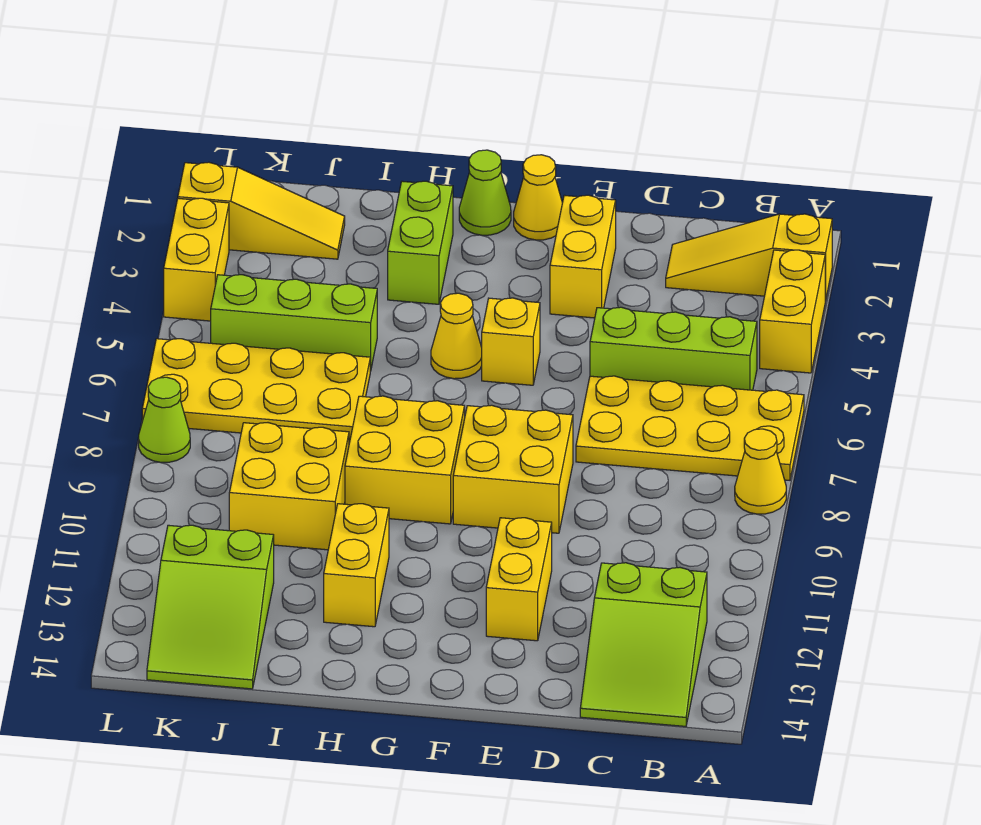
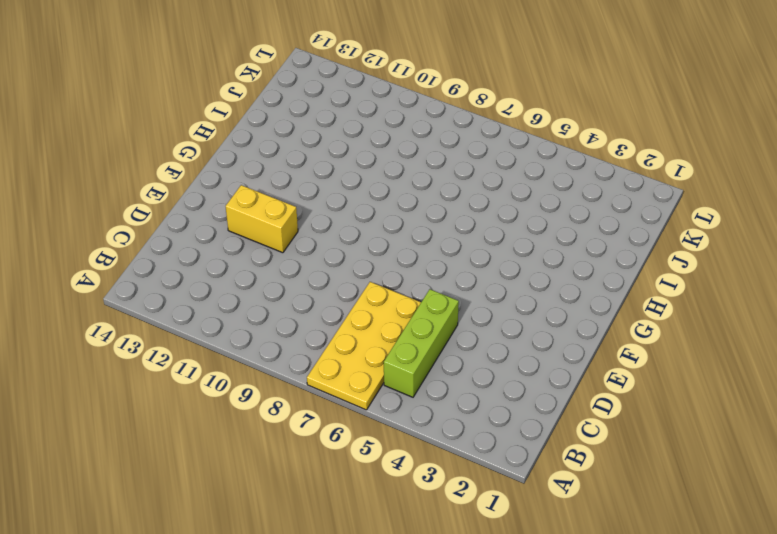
none -> yellow slope A2:C2 level 1 top A
none -> yellow brick A3:A4 level 1
none -> yellow cone A8 level 1

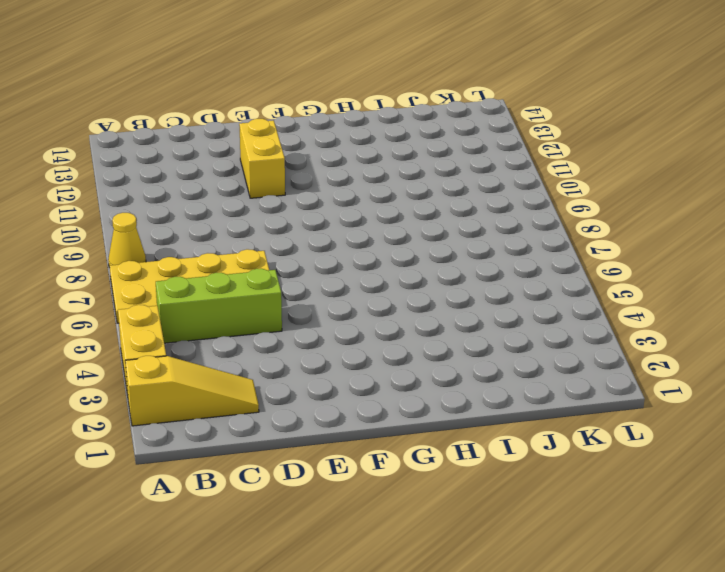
none -> lime slope B12:C14 level 1 top 12
none -> yellow brick E2:E3 level 1
none -> yellow brick E8:F9 level 1

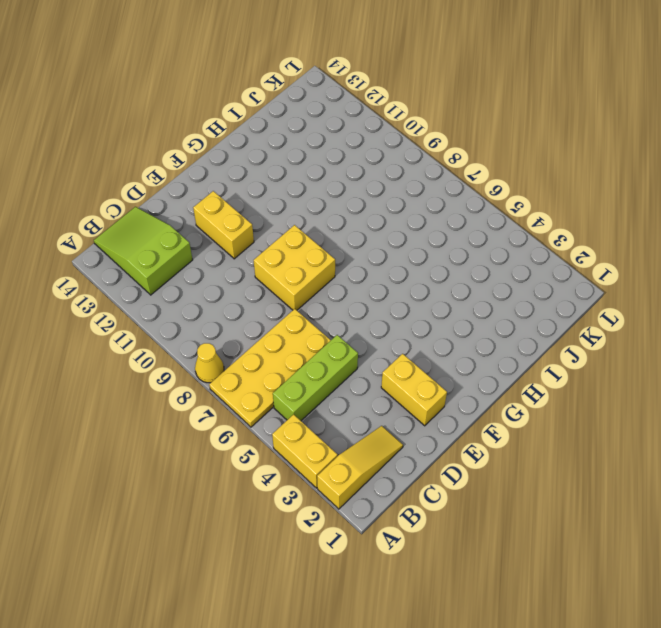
none -> yellow cone F1 level 1
none -> yellow brick F5 level 1
none -> lime cone G1 level 1

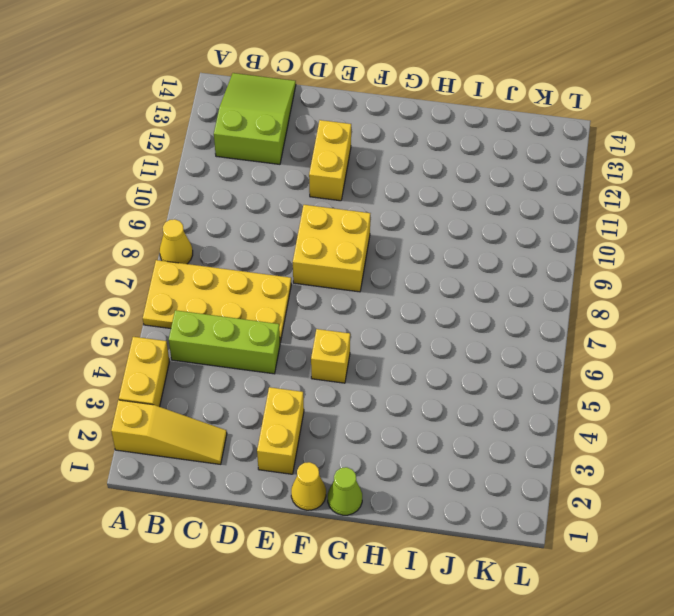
none -> yellow cone G5 level 1
none -> yellow brick G8:H9 level 1
none -> lime brick H2:H3 level 1

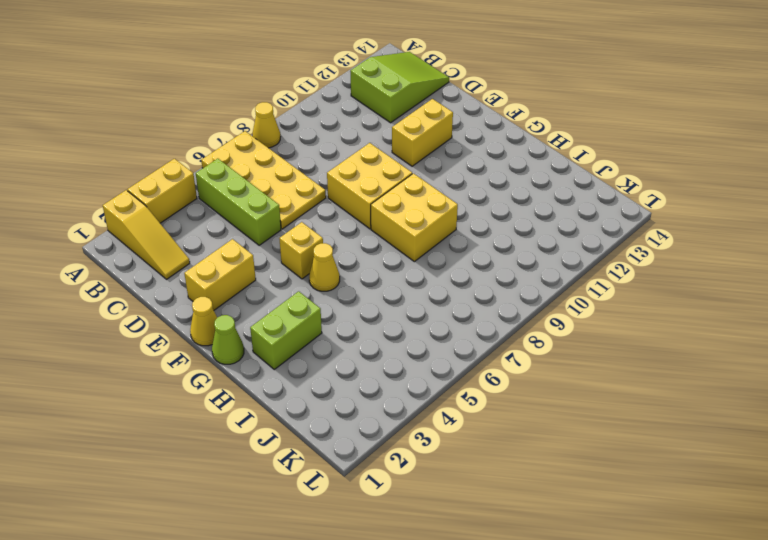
none -> yellow brick H11:H12 level 1
none -> lime brick I5:K5 level 1
none -> yellow plate I6:L7 level 1

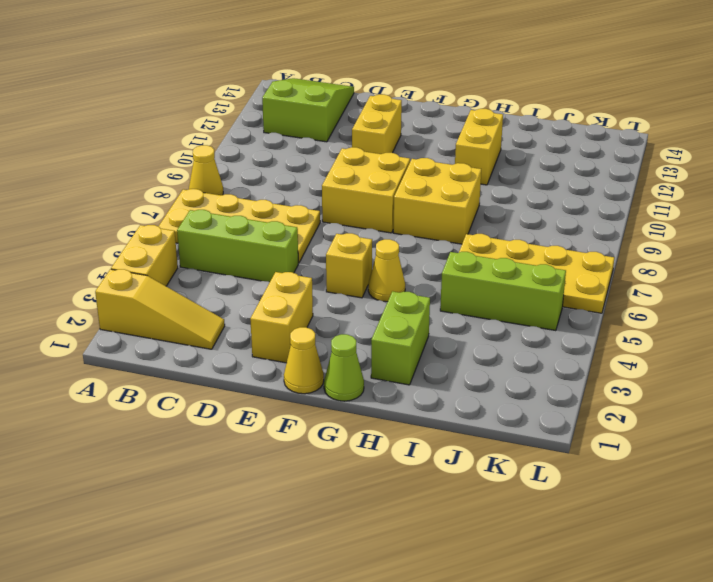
none -> yellow brick I9:J10 level 1
none -> yellow slope J2:L2 level 1 top L
none -> lime slope J12:K14 level 1 top 12

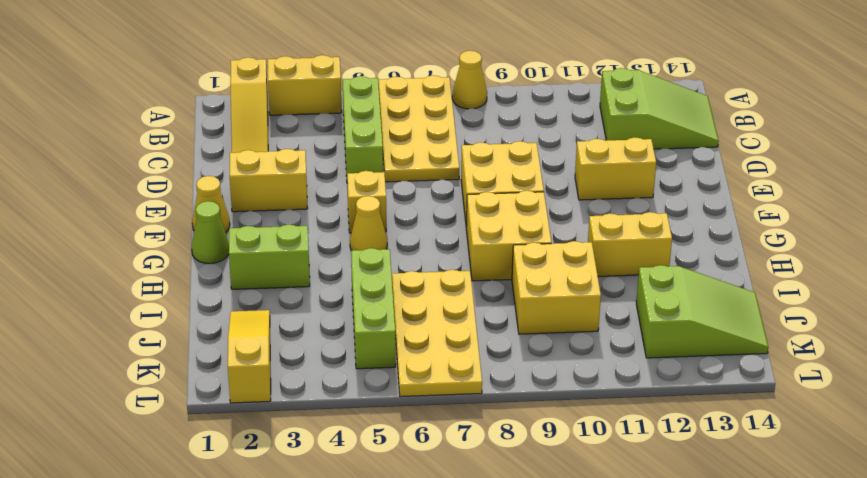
none -> yellow brick L3:L4 level 1
none -> lime cone L8 level 1

